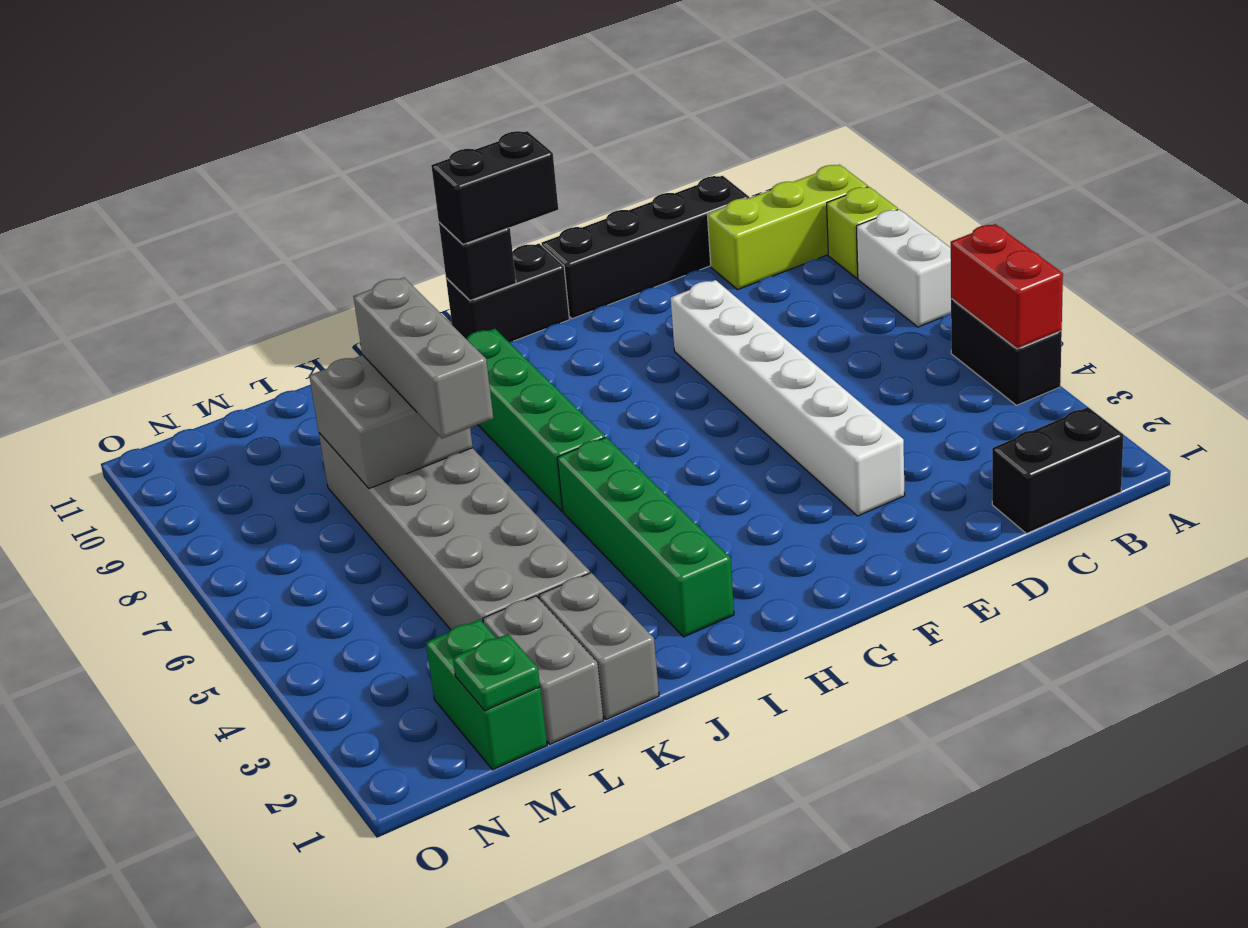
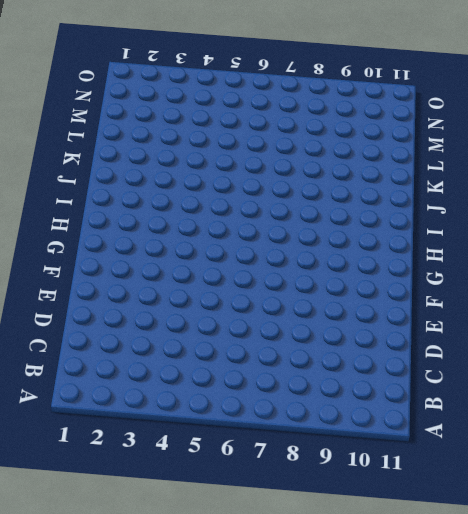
none -> black brick A4:A5 level 1
none -> white brick A7:A8 level 1
none -> lime brick A9 level 1

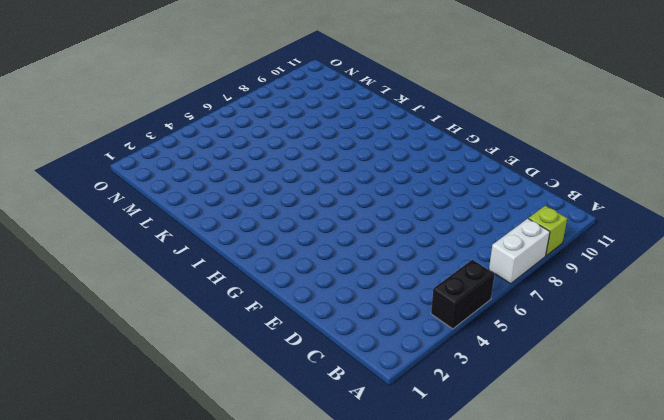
none -> lime brick A10:C10 level 1
none -> black brick B1:C1 level 1
none -> black brick C11:F11 level 1

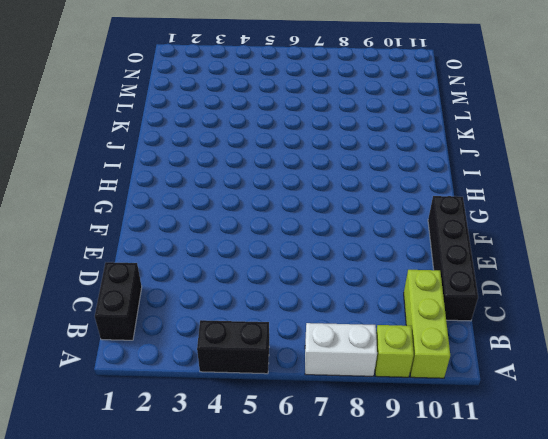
none -> white brick E3:E8 level 1
none -> black brick G11:H11 level 1
none -> green brick I2:I5 level 1

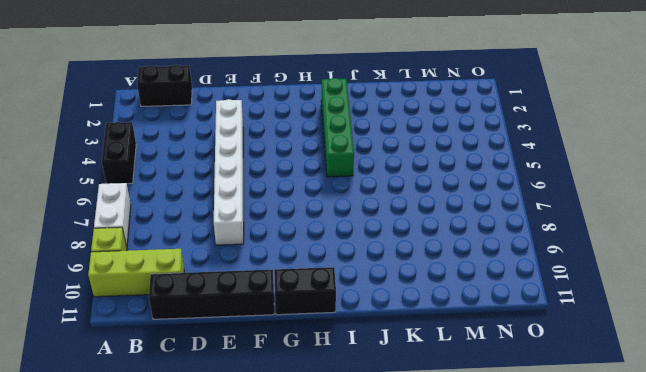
none -> green brick I6:I9 level 1
none -> grey brick K1:K2 level 1
none -> grey brick K3:L8 level 1

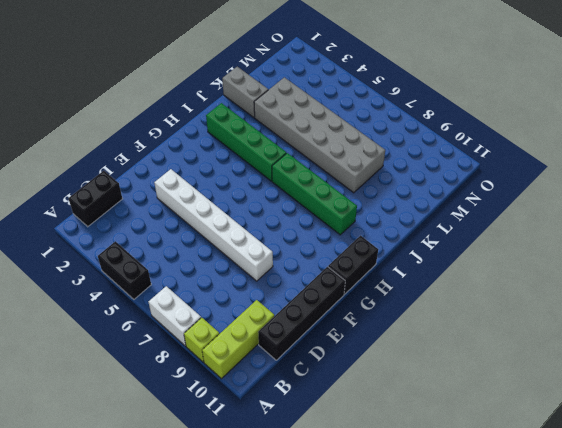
none -> grey brick L1:L2 level 1
none -> green brick M1:M2 level 1
none -> red brick A4:A5 level 2

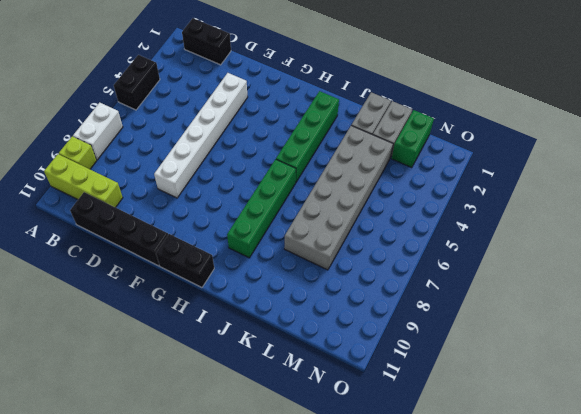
none -> red brick A4:A5 level 2
none -> black brick H11 level 2
none -> grey brick K7:L8 level 2

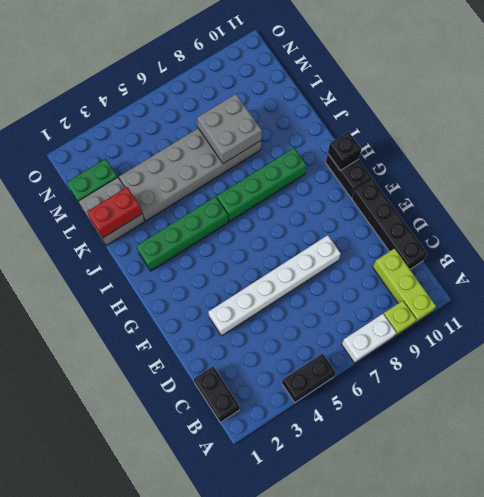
red brick K1:K2 level 2 -> red brick A4:A5 level 2
none -> green plate M1 level 2
none -> black brick G11:H11 level 3
none -> grey brick K6:K8 level 3

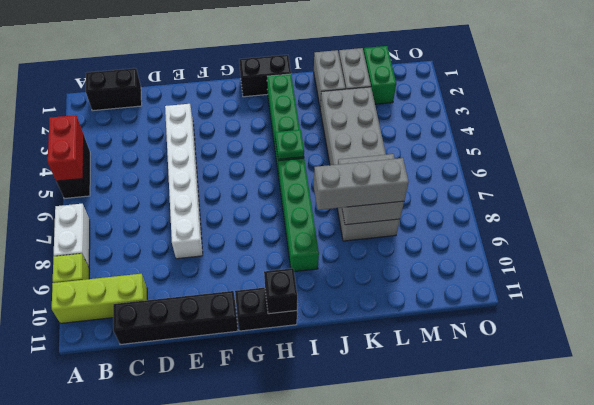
black brick H1:I1 level 1 -> black brick G11:H11 level 3
green plate I5 level 2 -> green plate M1 level 2
grey brick J8:L8 level 3 -> grey brick K6:K8 level 3

